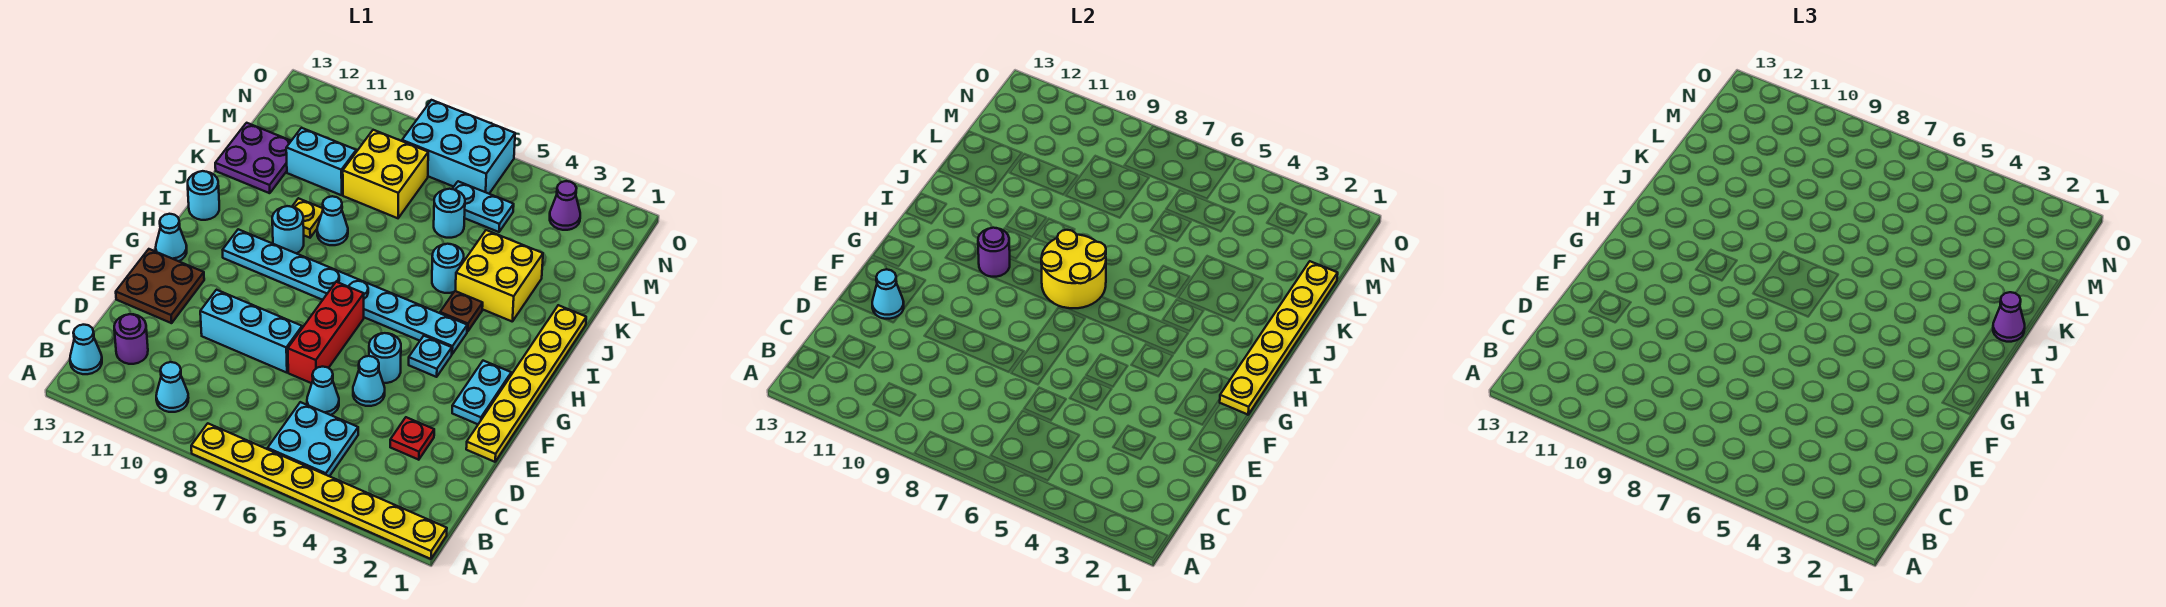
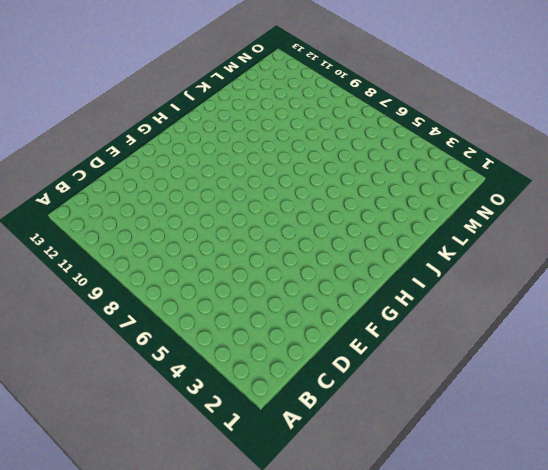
none -> yellow plate A1:A8 level 1
none -> cyan plate B5:C6 level 1
none -> cyan cone B10 level 1
none -> cyan cone B13 level 1

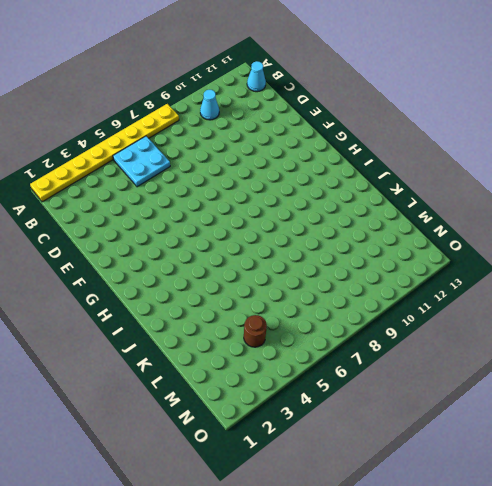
brown round brick M4 level 1 -> none
none -> purple round brick C12 level 1
none -> red plate D3 level 1
none -> cyan cone D6 level 1
none -> yellow plate E1:J1 level 1

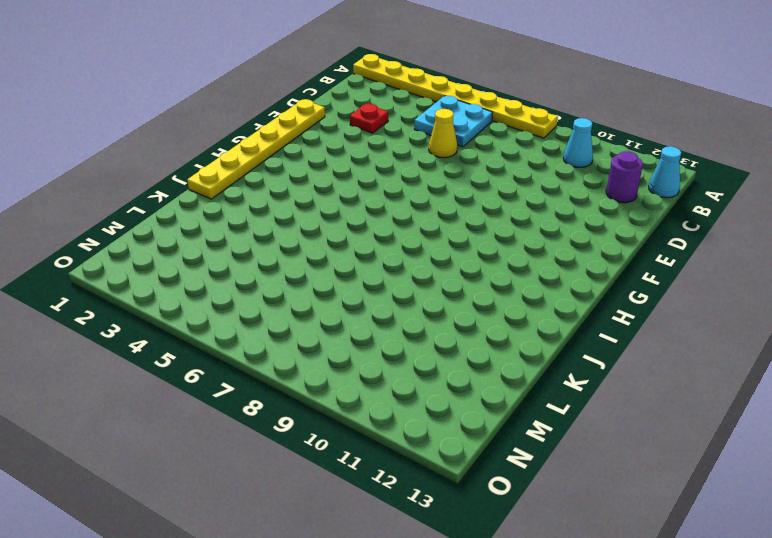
yellow cone D6 level 1 -> cyan cone D6 level 1
none -> cyan cone E5 level 1
none -> red brick E7:G7 level 1
none -> cyan brick E8:E10 level 1
none -> brown plate E12:F13 level 1

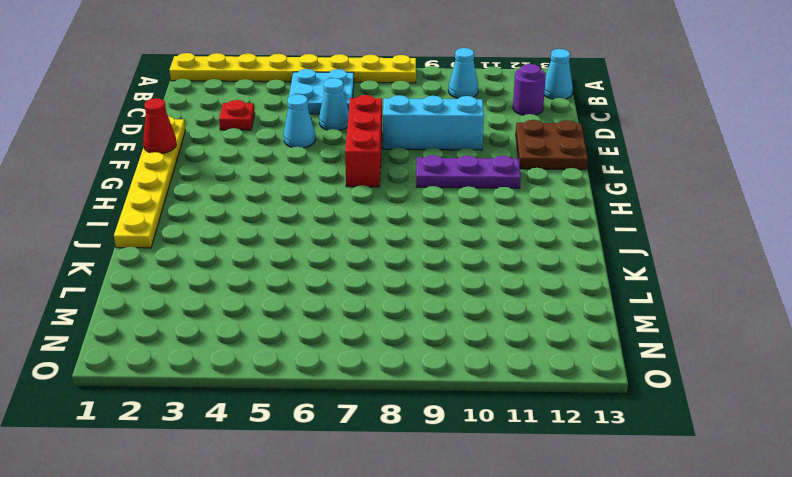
red cone F1 level 2 -> none
purple plate G9:G11 level 1 -> none
none -> cyan plate F2:G2 level 1
none -> cyan round brick F5 level 1
none -> cyan plate G4 level 1
none -> cyan cone G13 level 1

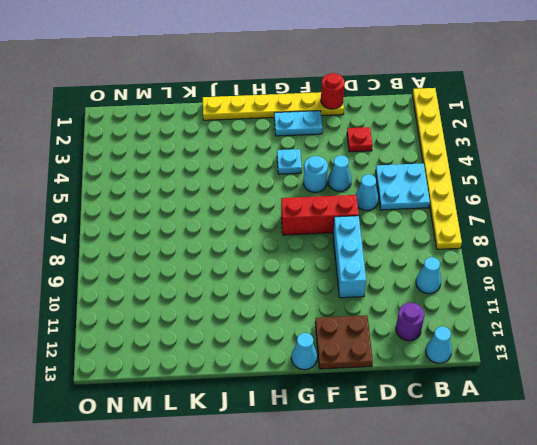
red round brick E1 level 2 -> none
none -> cyan plate H4:H11 level 1
none -> brown plate I4 level 1
none -> cyan round brick I10 level 1
none -> cyan round brick I13 level 1

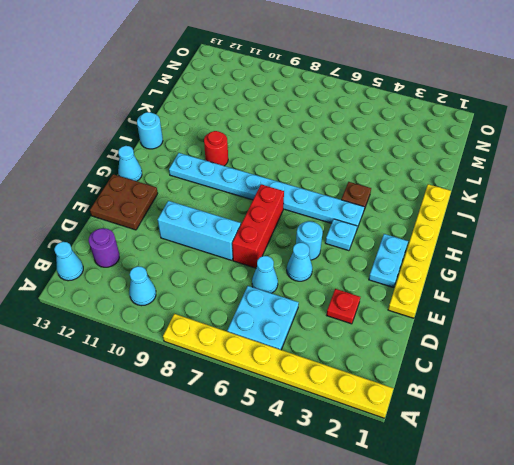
red round brick I10 level 1 -> cyan round brick I10 level 1
none -> yellow brick J3:K4 level 1
none -> cyan round brick J5 level 1
none -> cyan cone J9 level 1
none -> yellow plate J10 level 1

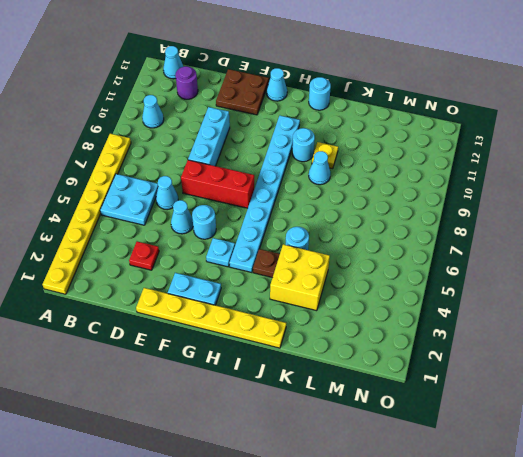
none -> purple plate K12:L13 level 1
none -> cyan round brick L6 level 1
none -> yellow brick L8:M9 level 1
none -> cyan brick L10:L11 level 1

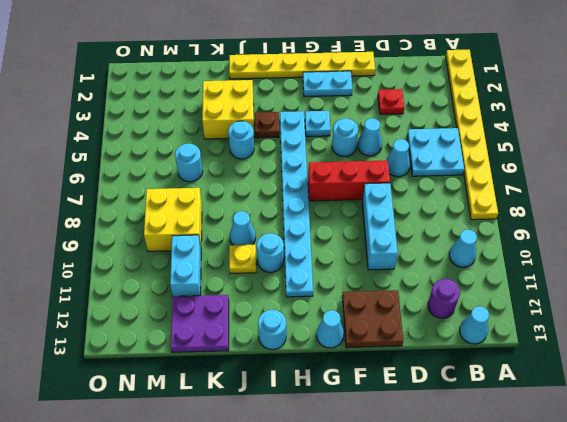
none -> cyan plate M5:M6 level 1
none -> purple cone N3 level 1
none -> cyan brick N6:O8 level 1
none -> cyan cone E12 level 2

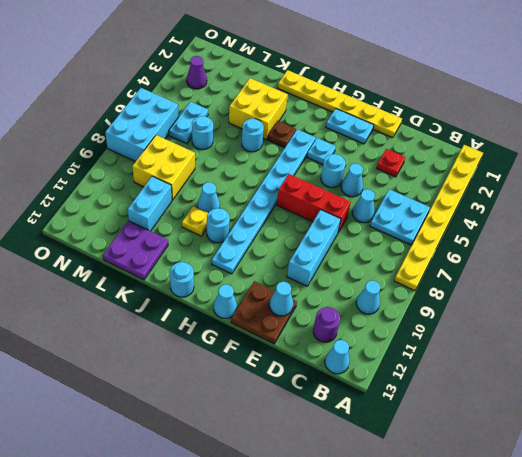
none -> yellow plate G1:L1 level 2
none -> yellow round brick H7:I8 level 2
none -> purple round brick H10 level 2
none -> purple cone J1 level 3

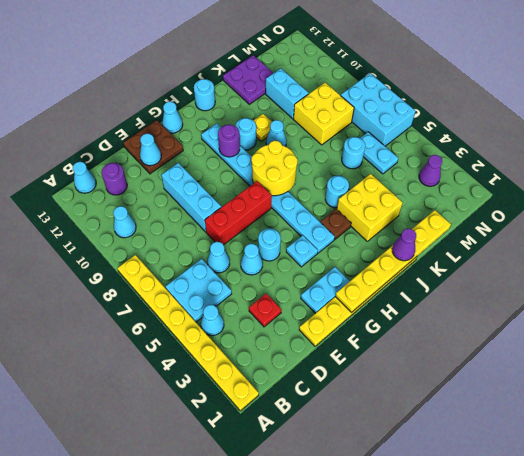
cyan cone B4 level 1 -> none

